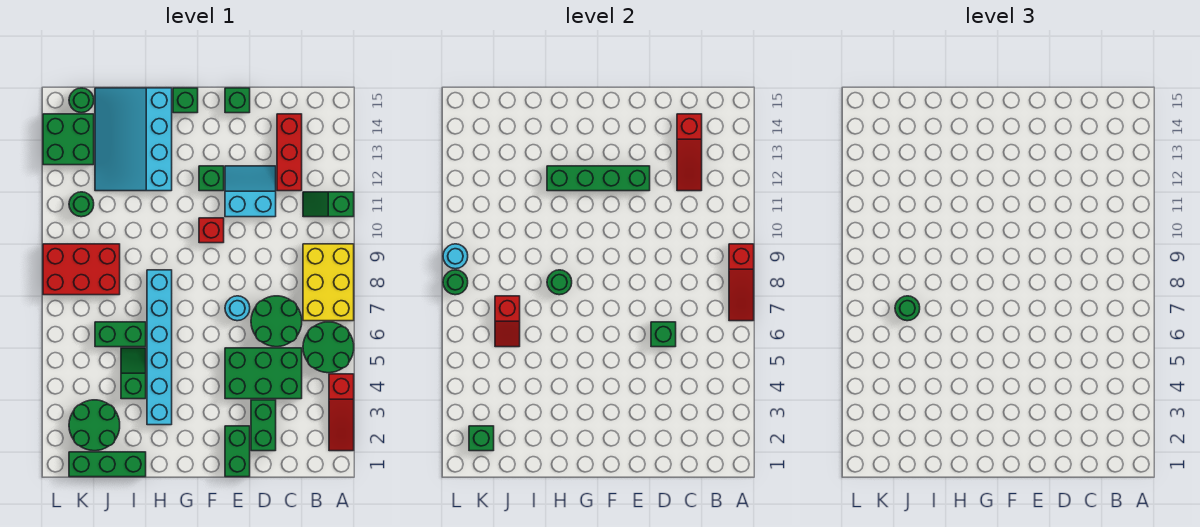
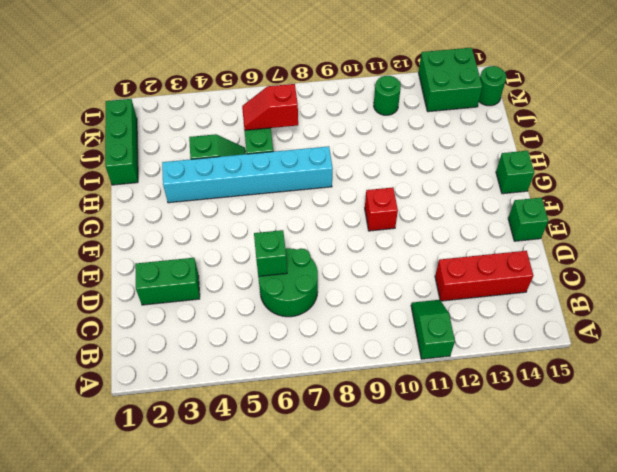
none -> red slope A2:A4 level 1 top 4
none -> green round brick A5:B6 level 1
none -> yellow brick A7:B9 level 1
none -> green brick C4:E5 level 1

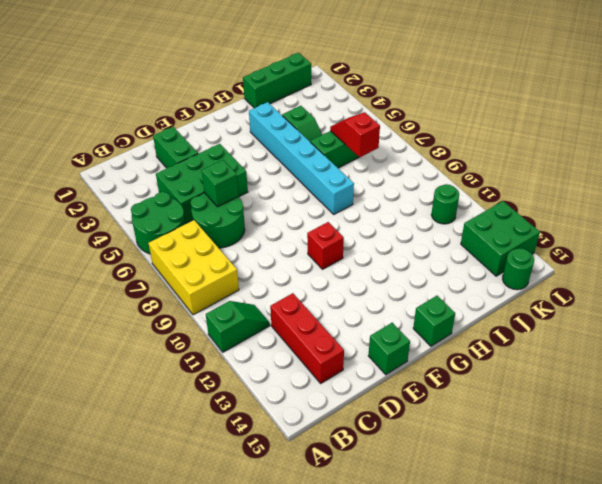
none -> red slope A2:A4 level 1 top 4
none -> cyan slope D11:E12 level 1 top 11
none -> green brick E1:E2 level 1
none -> cyan round brick E7 level 1

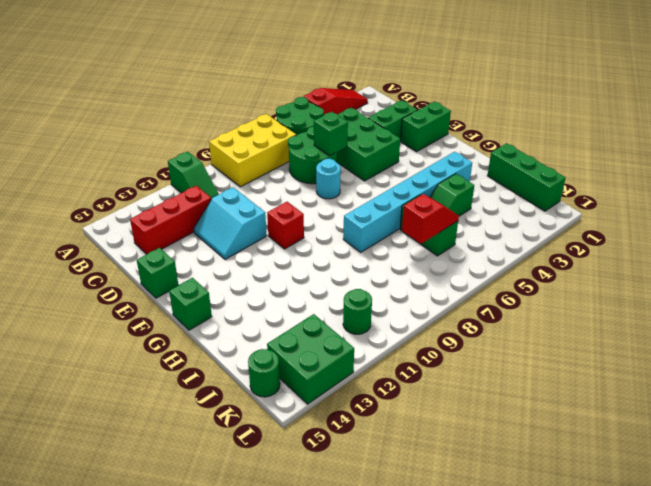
none -> green brick F12 level 1
none -> cyan slope H12:J15 level 1 top H
none -> green round brick J2:K3 level 1
none -> red brick J8:L9 level 1

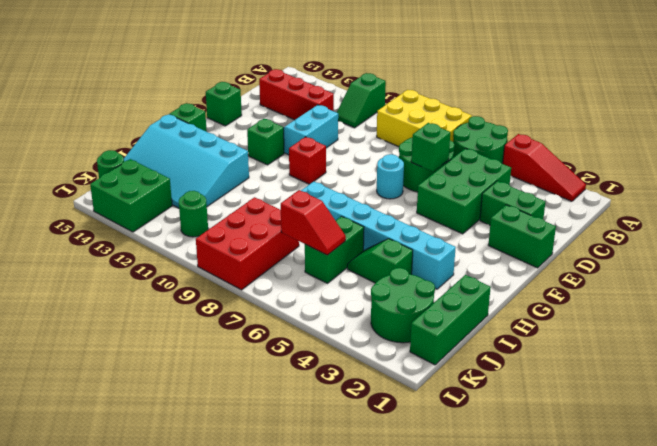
none -> red slope A7:A9 level 2 top 9
none -> red slope C12:C14 level 2 top 14
none -> green brick E12:H12 level 2
none -> green round brick H8 level 2

